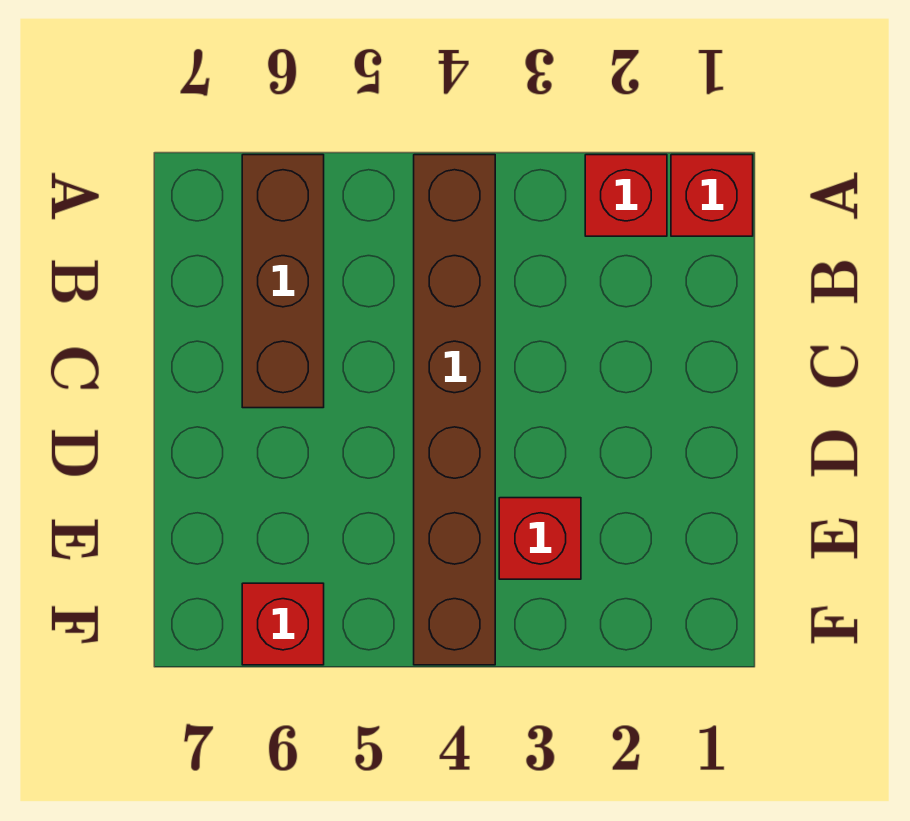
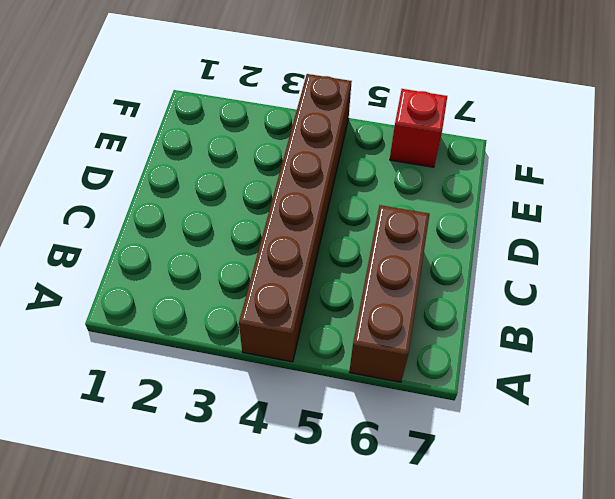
none -> red brick A1 level 1
none -> red brick A2 level 1

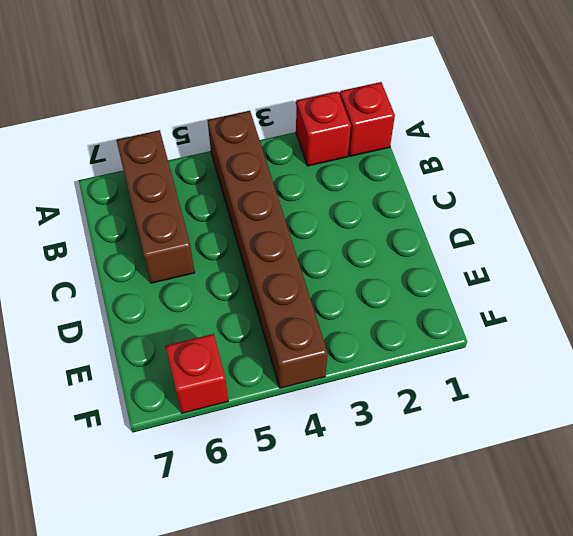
none -> red brick E3 level 1

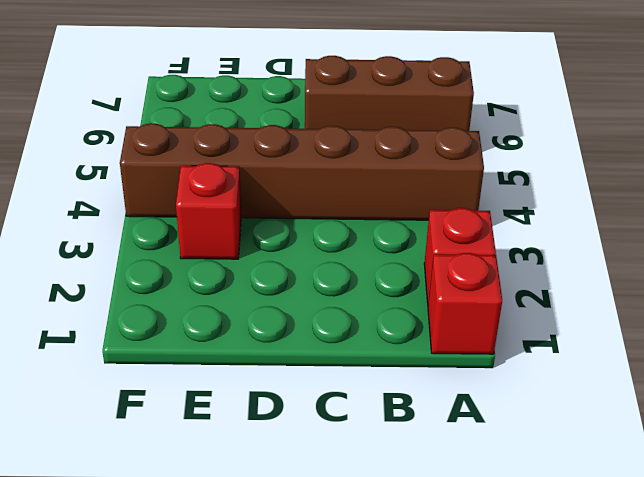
none -> red brick F6 level 1

